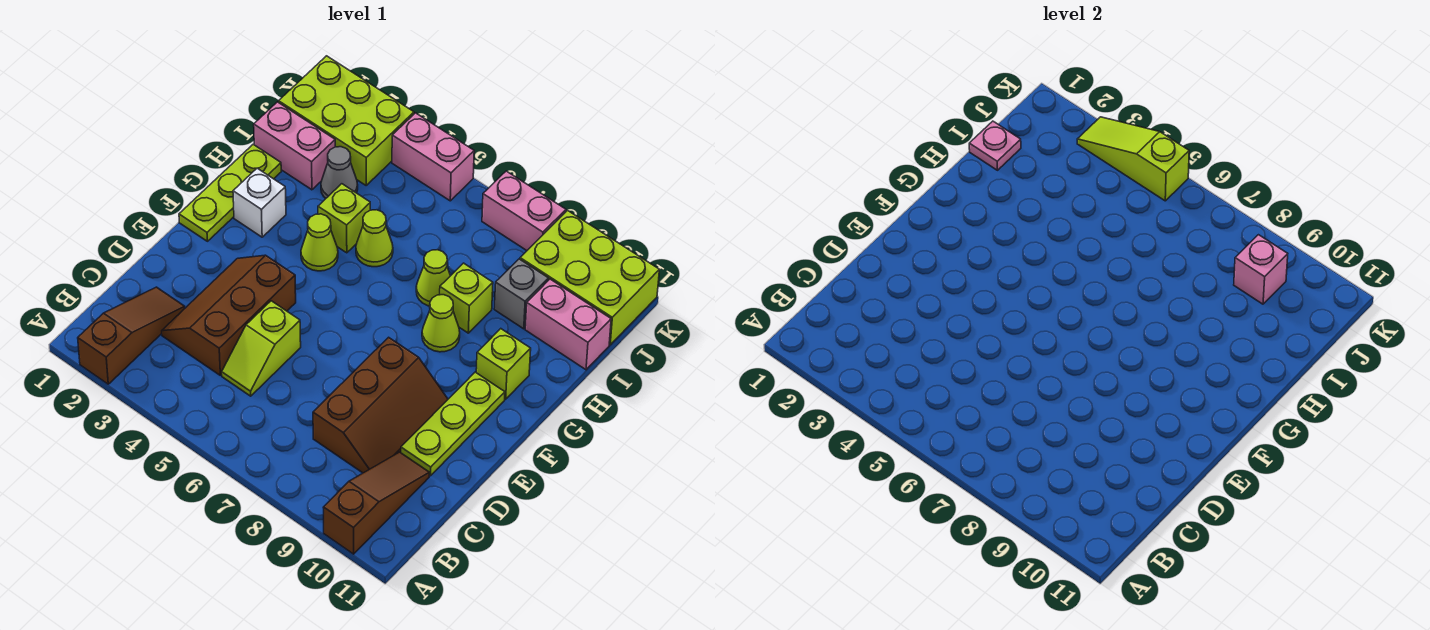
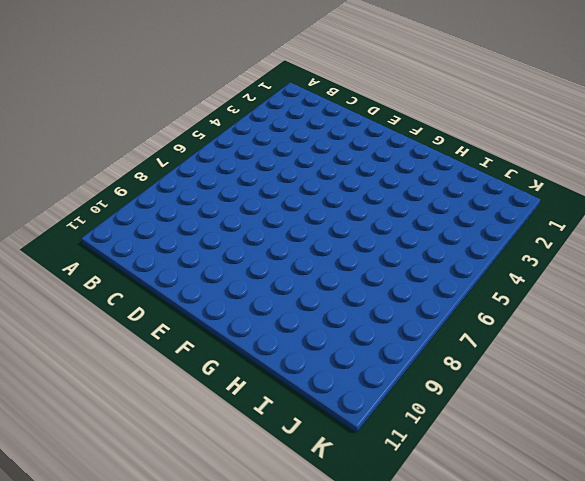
none -> brown slope A2:C2 level 1 top A
none -> brown slope A10:C10 level 1 top A
none -> brown slope C3:E4 level 1 top 4

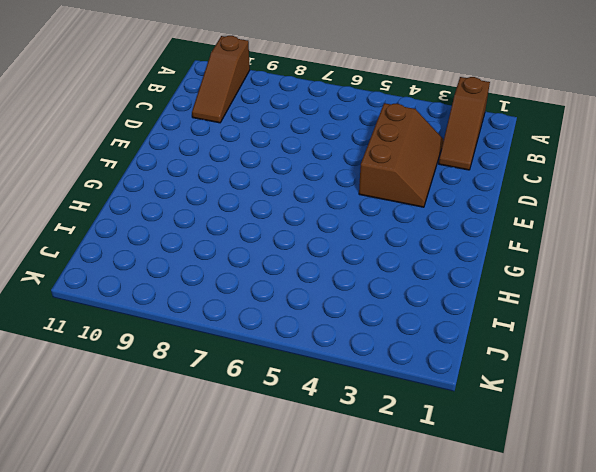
none -> lime slope C5:D5 level 1 top D
none -> brown slope C8:E9 level 1 top 8
none -> lime plate D10:F10 level 1

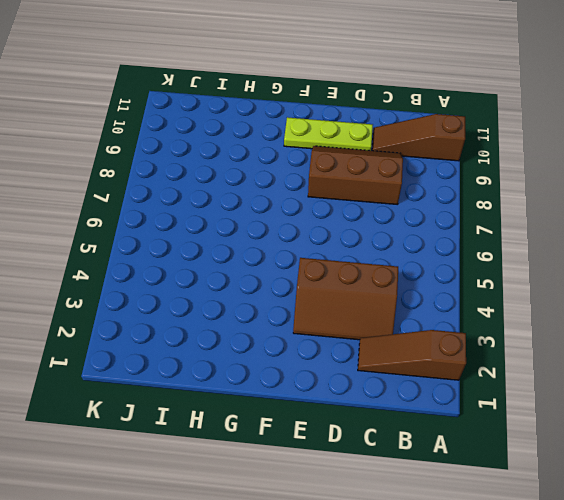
none -> lime slope C5:D5 level 1 top D
none -> lime plate F1:H1 level 1
none -> white brick G2 level 1

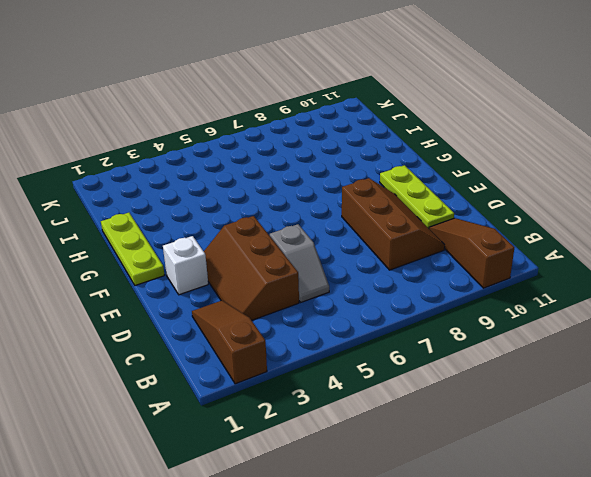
grey slope C5:D5 level 1 top D -> lime slope C5:D5 level 1 top D
white brick E2 level 1 -> white brick G2 level 1
none -> lime cone G4 level 1
none -> lime cone G8 level 1
none -> lime brick G10 level 1

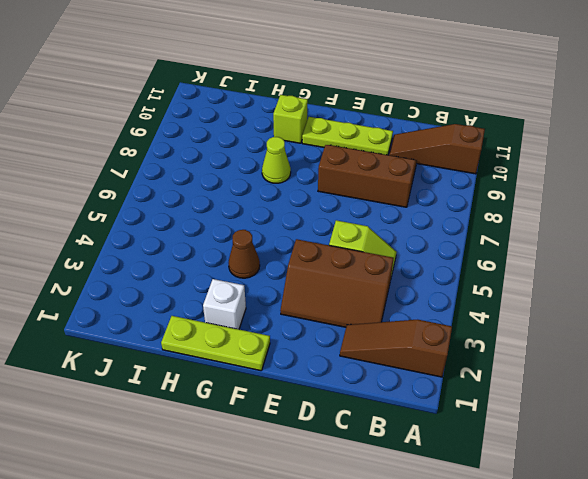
brown cone G4 level 1 -> lime cone G4 level 1
none -> lime brick H4 level 1
none -> lime cone H5 level 1
none -> lime cone H7 level 1

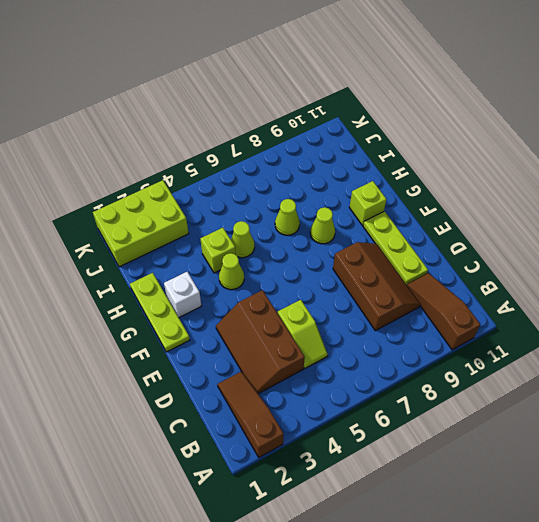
none -> lime brick H8 level 1
none -> pink brick I1:I2 level 1
none -> grey cone I3 level 1

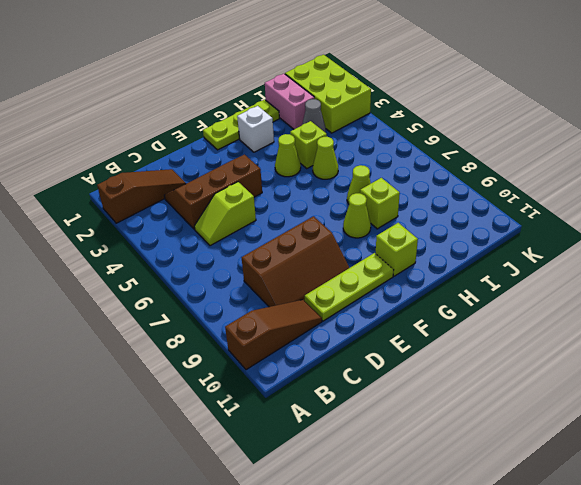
none -> grey brick I9 level 1
none -> pink brick I10:I11 level 1
none -> lime brick J9:K11 level 1

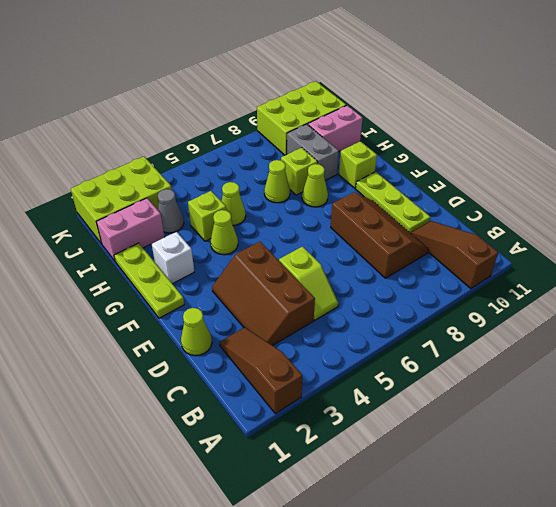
lime cone D1 level 1 -> none
grey brick H9:I9 level 1 -> grey brick I9 level 1
none -> pink brick K4:K5 level 1
none -> pink brick K7:K8 level 1
none -> pink plate I1 level 2

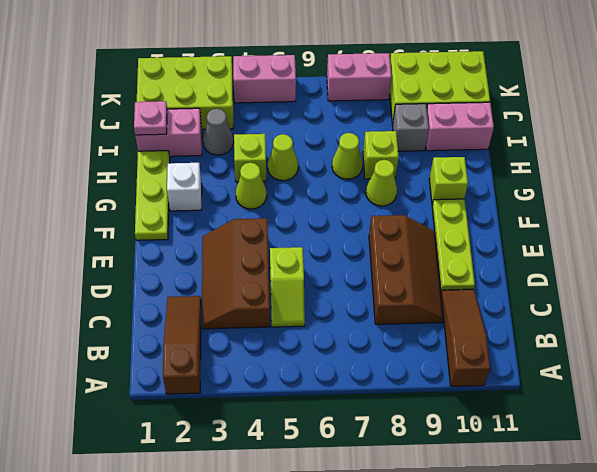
none -> pink brick J9 level 2
none -> lime slope K3:K5 level 2 top 5

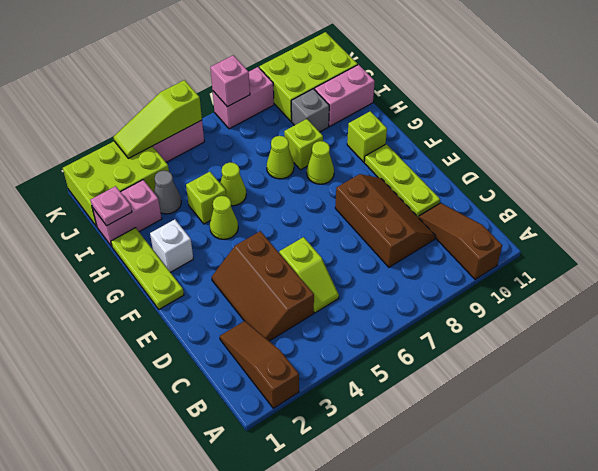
pink brick K7 level 2 -> pink brick J9 level 2

